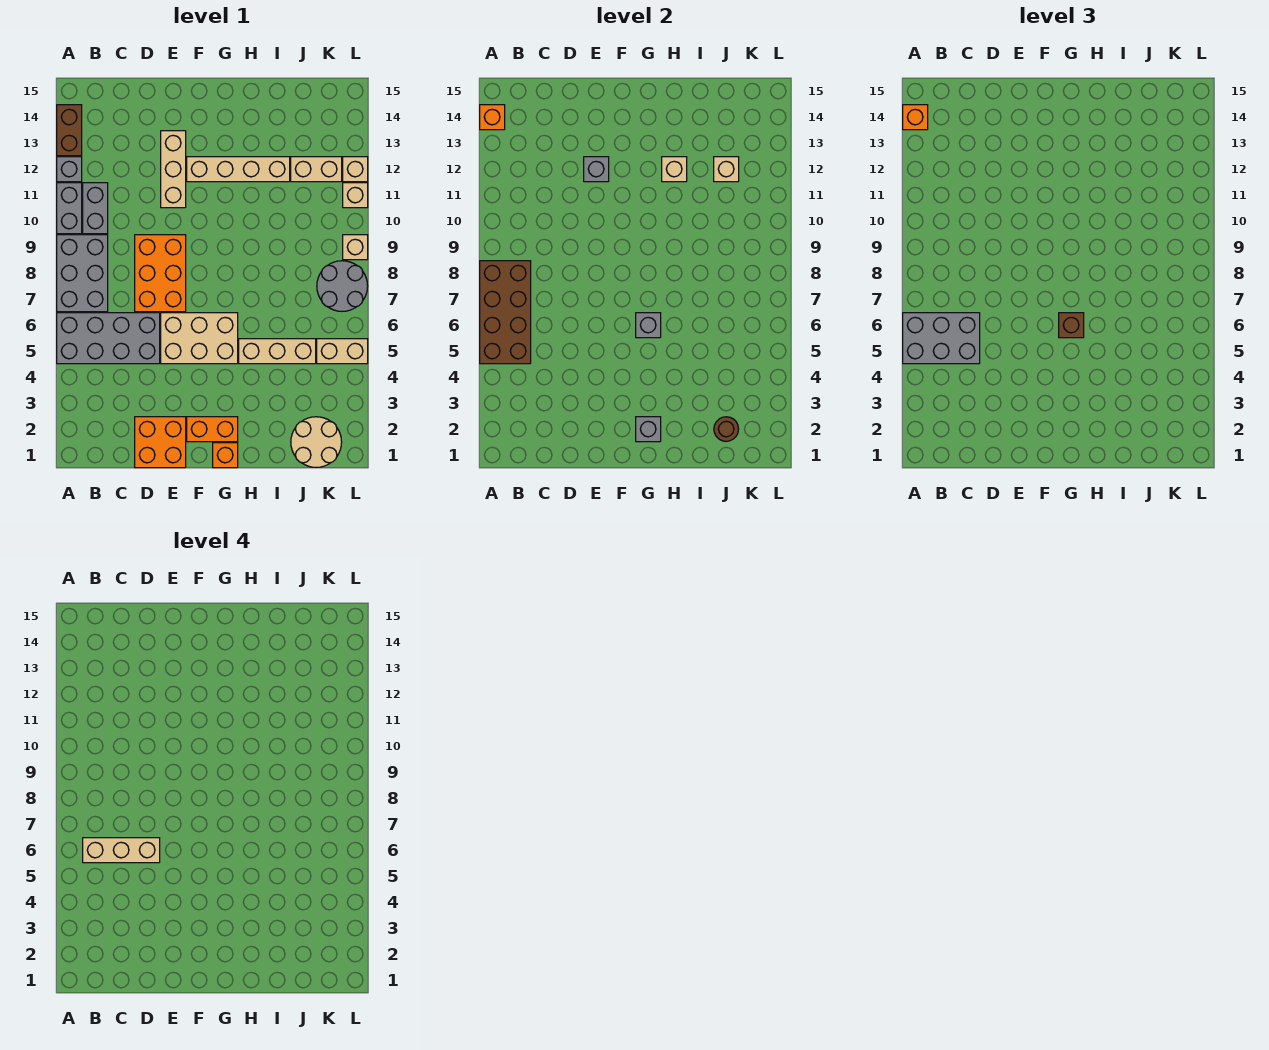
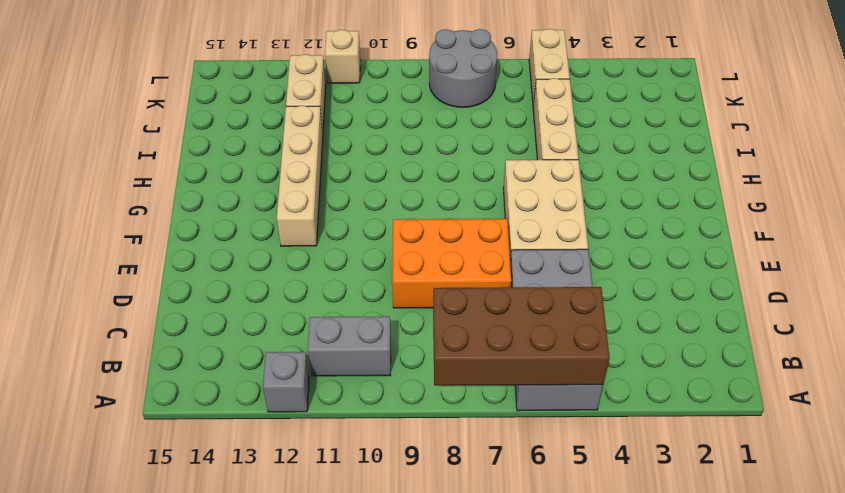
none -> grey brick A7:B9 level 1
none -> grey brick A10:A11 level 1
none -> brown brick A13:A14 level 1
none -> orange brick D1:E2 level 1

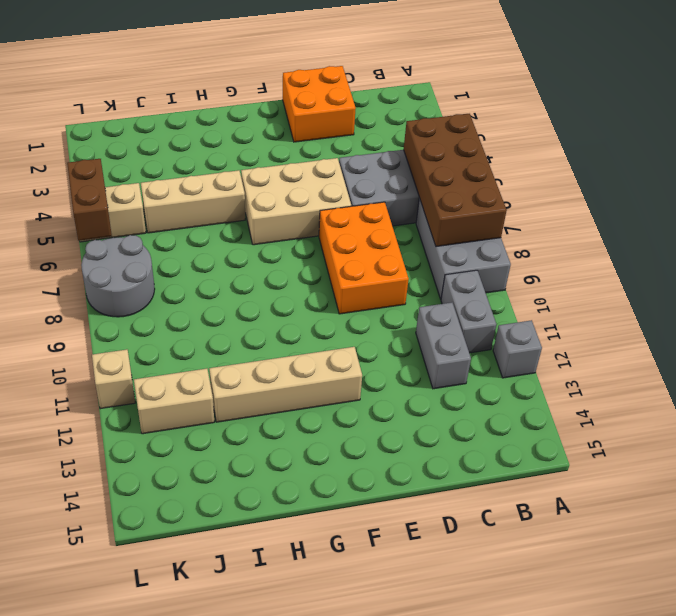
grey brick C11:C12 level 1 -> grey brick A10:A11 level 1
brown brick L5:L6 level 2 -> brown brick A13:A14 level 1
none -> tan brick E11:E13 level 1
none -> orange brick F2:G2 level 1
none -> orange brick G1 level 1
none -> tan round brick J1:K2 level 1

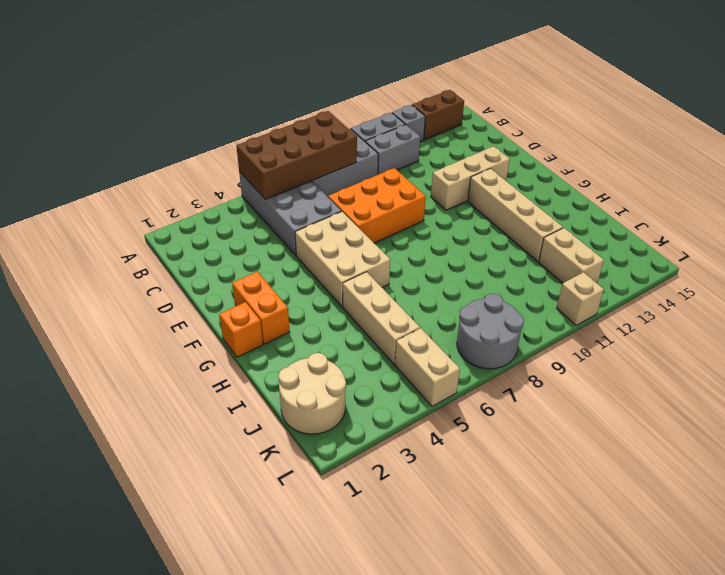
none -> orange brick D1:E2 level 1
none -> tan brick L9 level 1
none -> tan brick L12 level 1
none -> orange brick A14 level 2

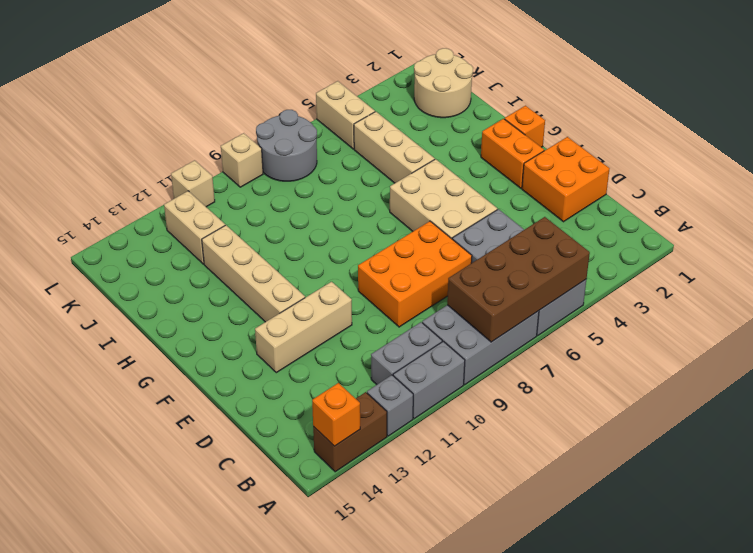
none -> tan brick L12 level 1
none -> grey brick E12 level 2
none -> grey brick G2 level 2
none -> grey brick G6 level 2

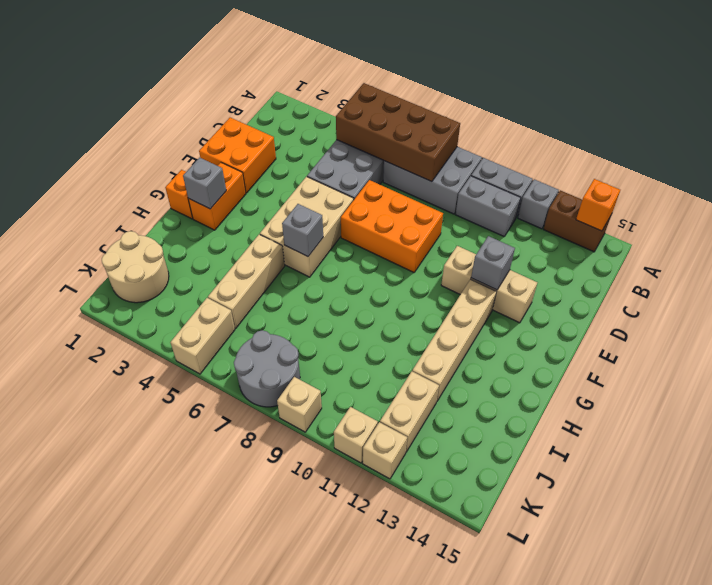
none -> tan brick H12 level 2
none -> brown round brick J2 level 2
none -> tan brick J12 level 2
none -> grey brick A5:C6 level 3

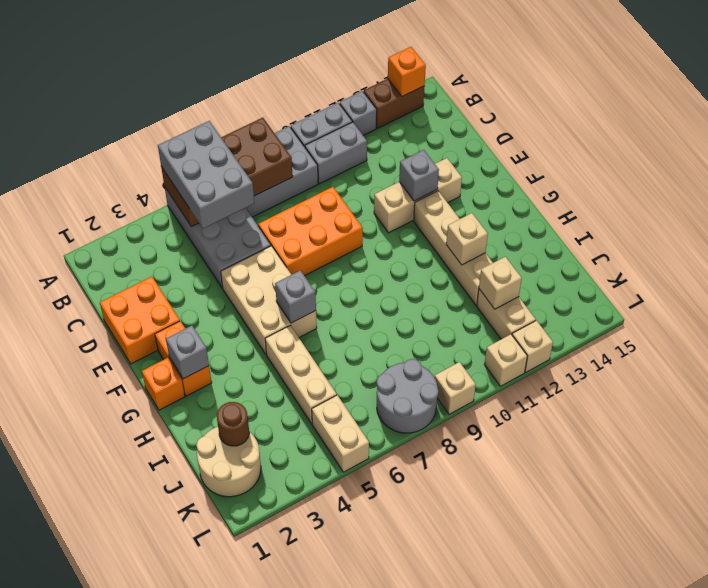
none -> orange brick A14 level 3
none -> brown brick G6 level 3
none -> tan brick B6:D6 level 4

